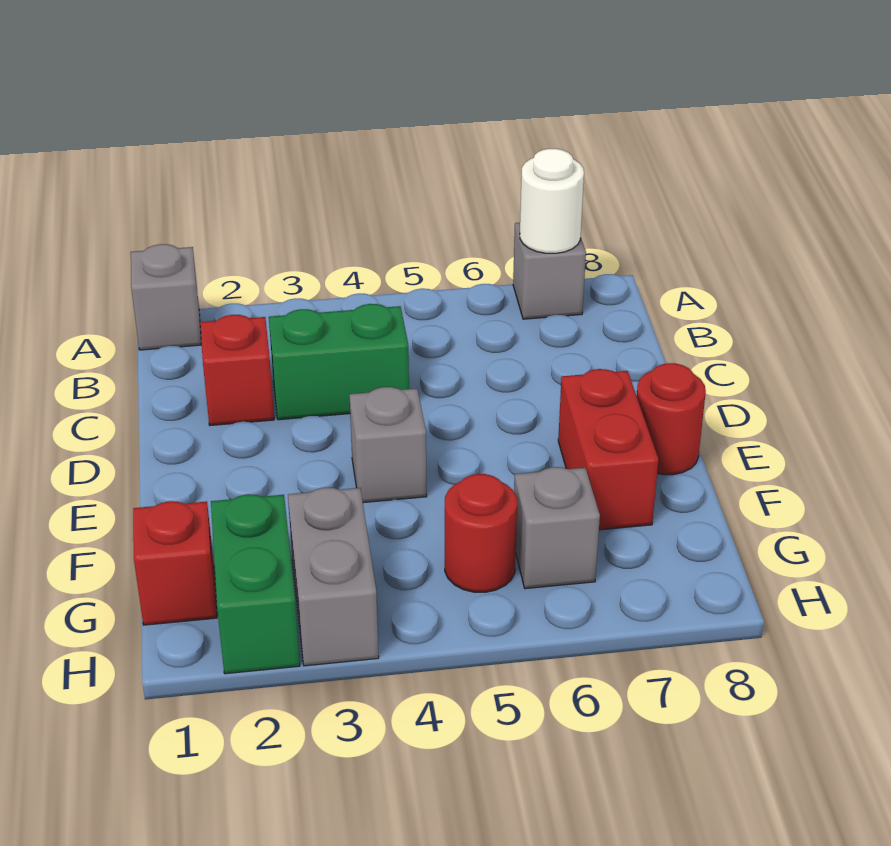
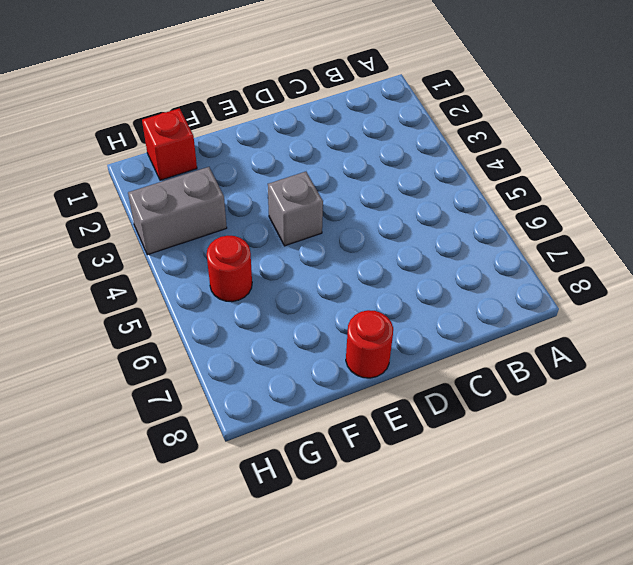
none -> grey brick A1 level 1
none -> grey brick A7 level 1
none -> red brick C2 level 1

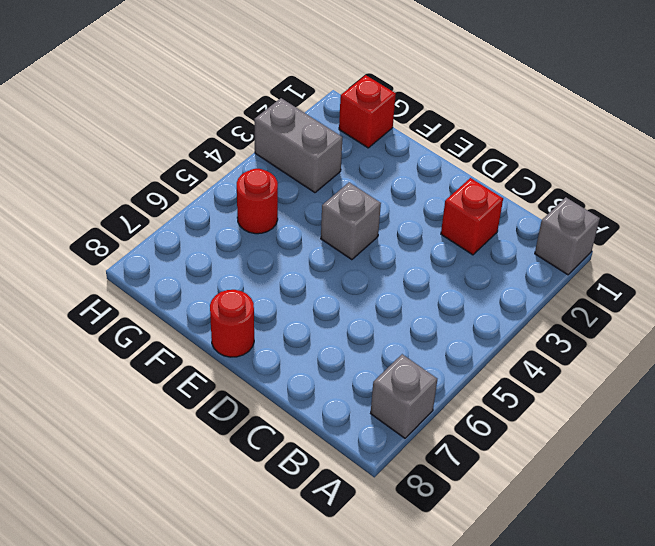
none -> green brick C3:C4 level 1
none -> red brick E7:F7 level 1
none -> green brick G2:H2 level 1

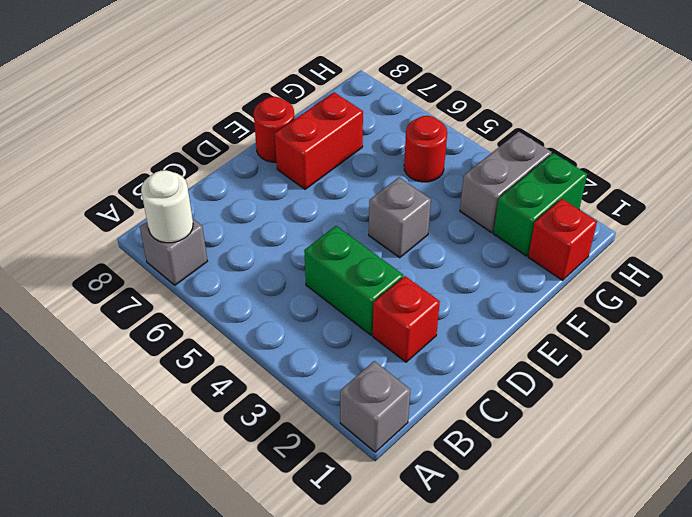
none -> grey brick G6 level 1

